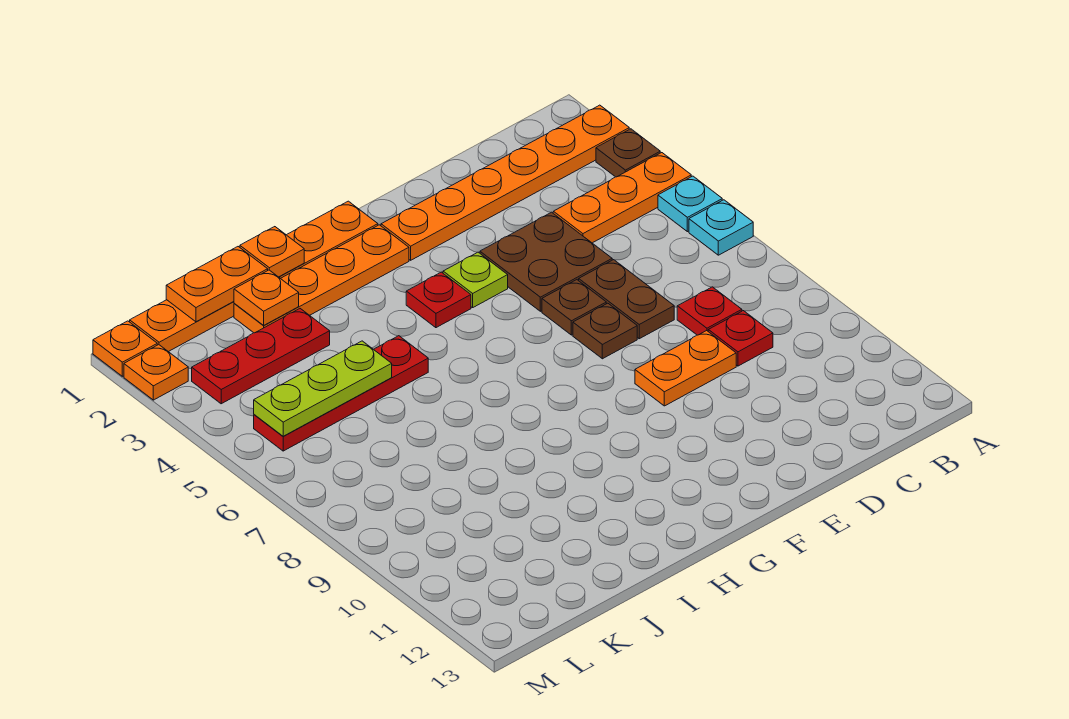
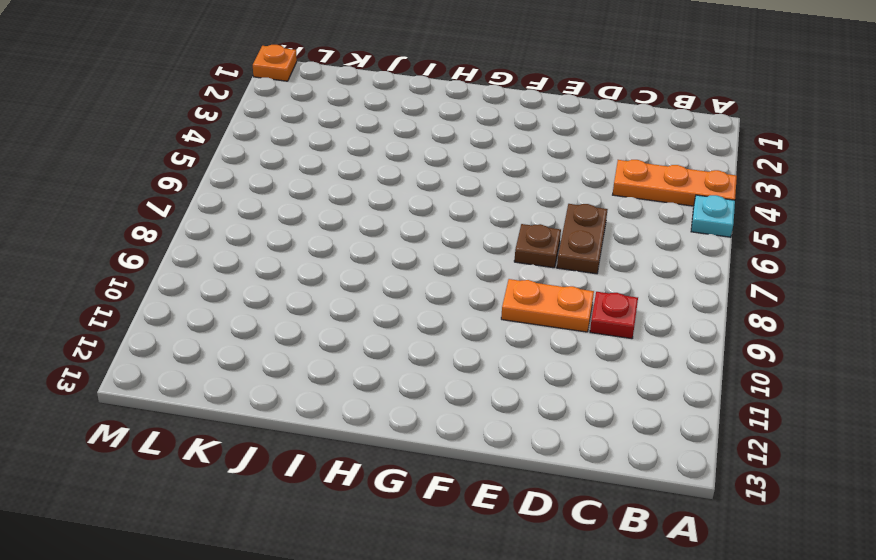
none -> orange plate A2:F2 level 1
none -> brown plate A3 level 1
none -> cyan plate A6 level 1

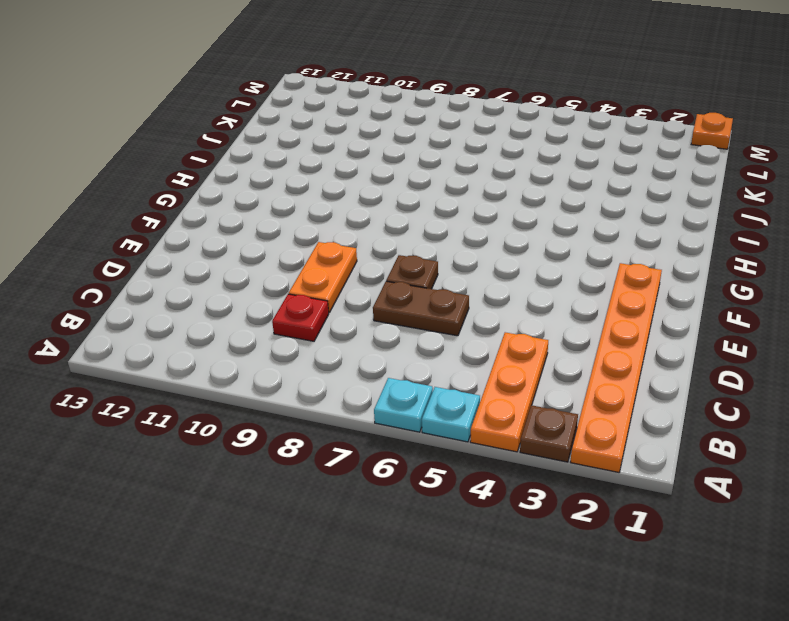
none -> red plate C8 level 1
none -> brown plate D4:E5 level 1
none -> brown plate E6 level 1

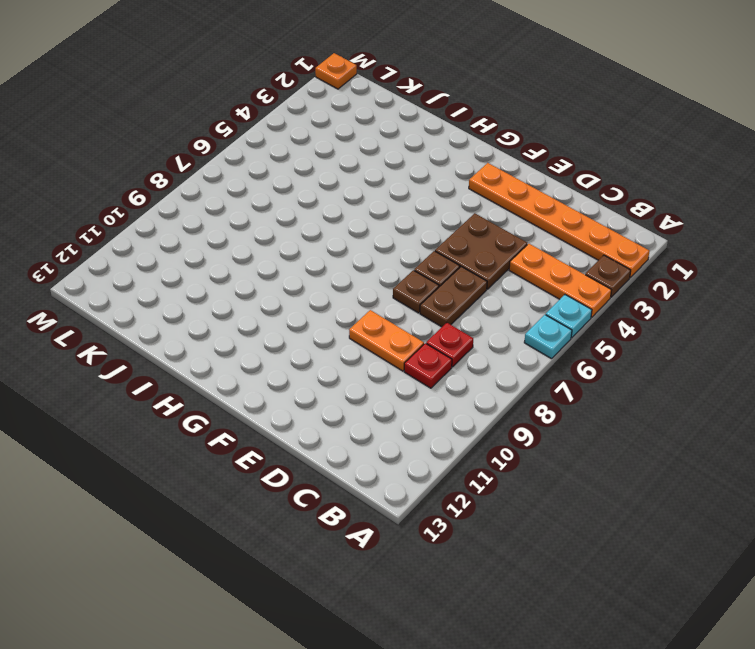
none -> lime plate F4 level 1
none -> orange plate G1:L1 level 1
none -> orange plate G2:J2 level 1

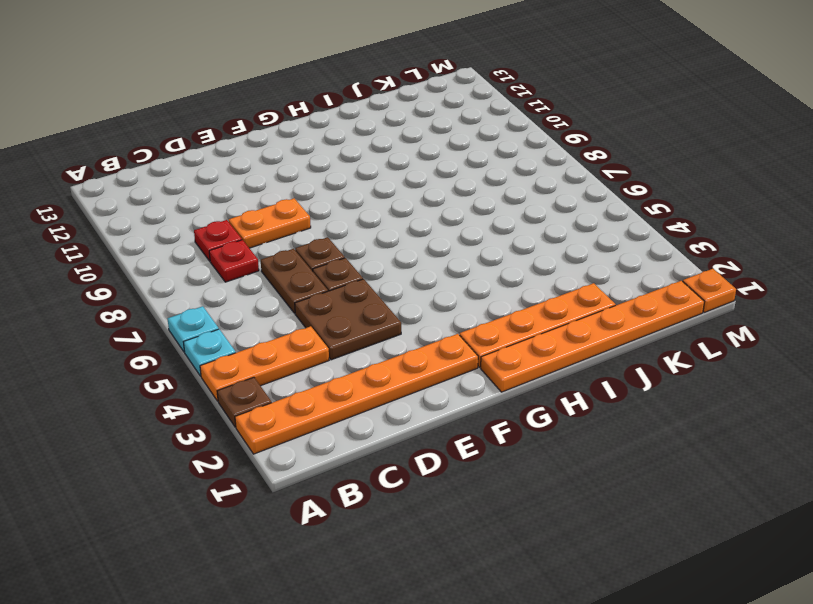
none -> lime plate F4 level 1
none -> red plate G4 level 1
none -> red plate I5:L5 level 1

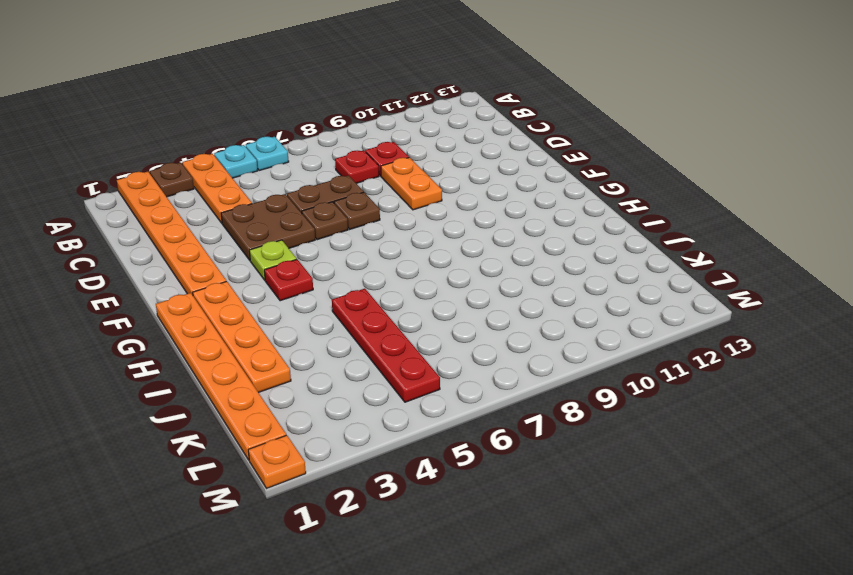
none -> red plate J3:L3 level 1
none -> orange plate M2 level 1
none -> orange plate I1 level 2

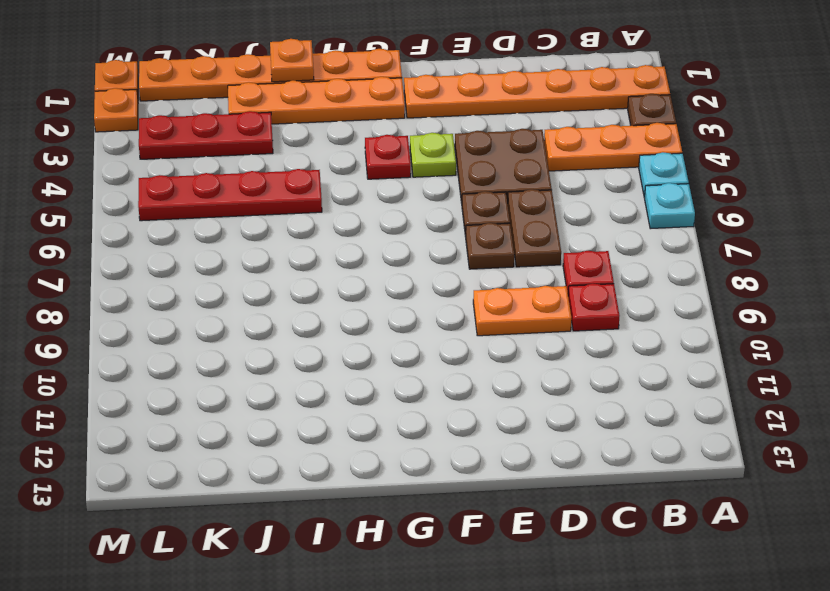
none -> orange plate J1:K1 level 2
none -> orange plate J2 level 2
none -> lime plate J5:L5 level 2

